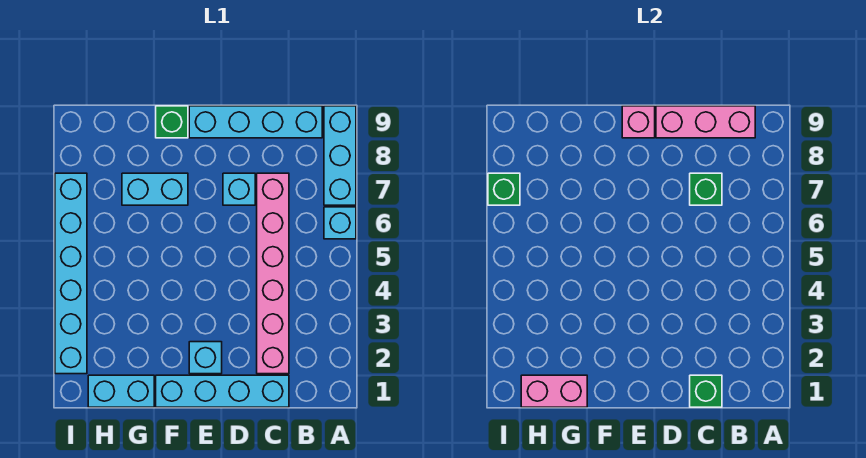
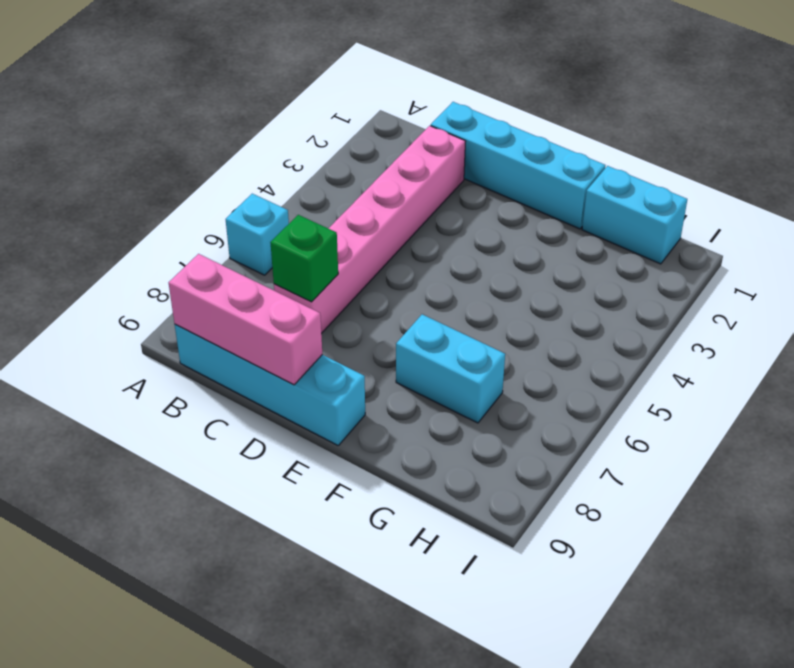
none -> cyan brick A7:A9 level 1
none -> cyan brick D7 level 1
none -> cyan brick E2 level 1

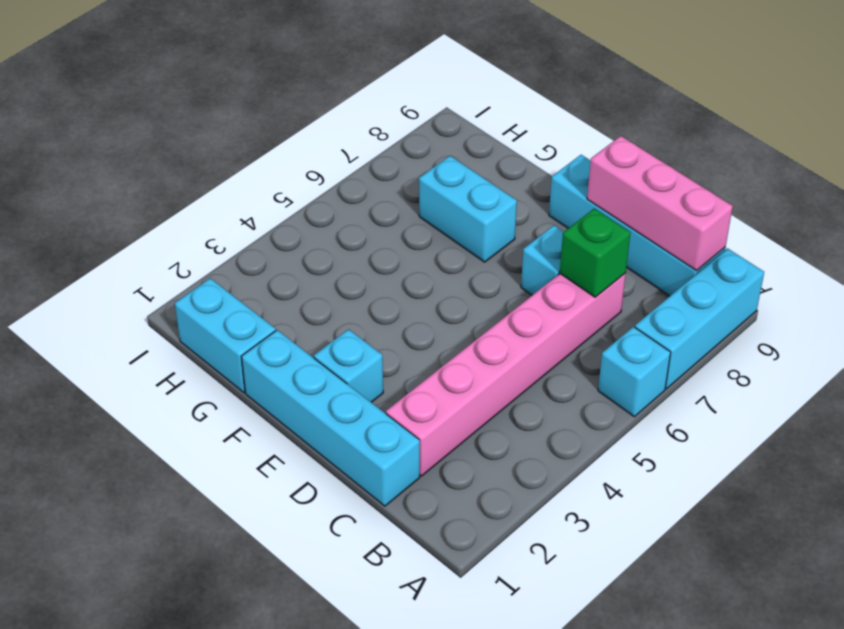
none -> green brick F9 level 1
none -> cyan brick I2:I7 level 1
none -> green brick C1 level 2

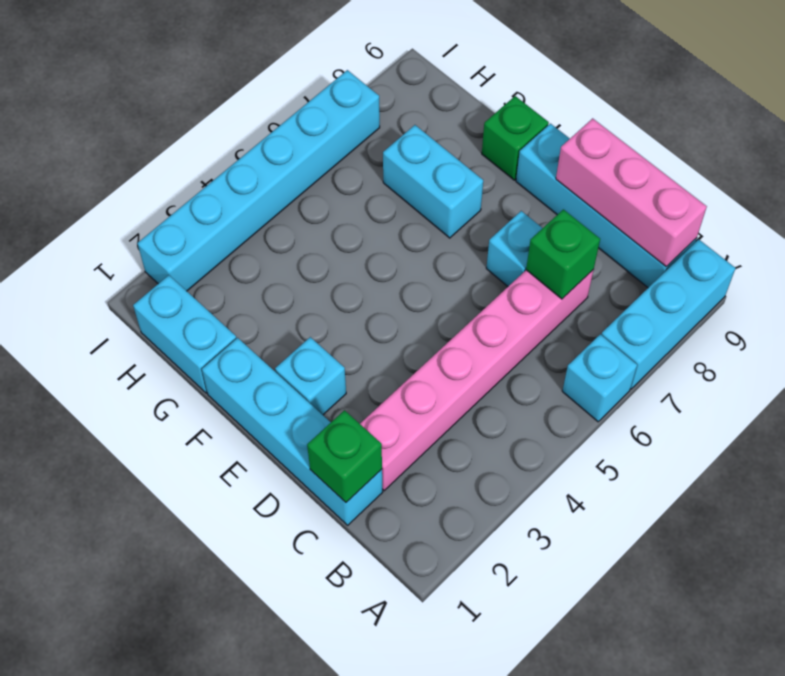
none -> pink brick E9 level 2
none -> pink brick G1:H1 level 2
none -> green brick I7 level 2

